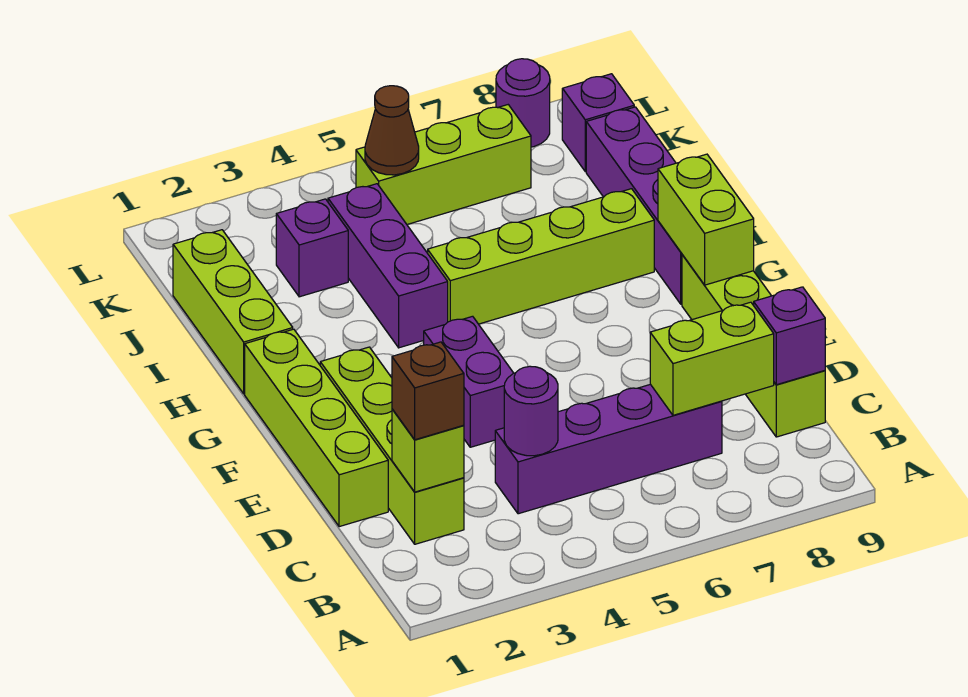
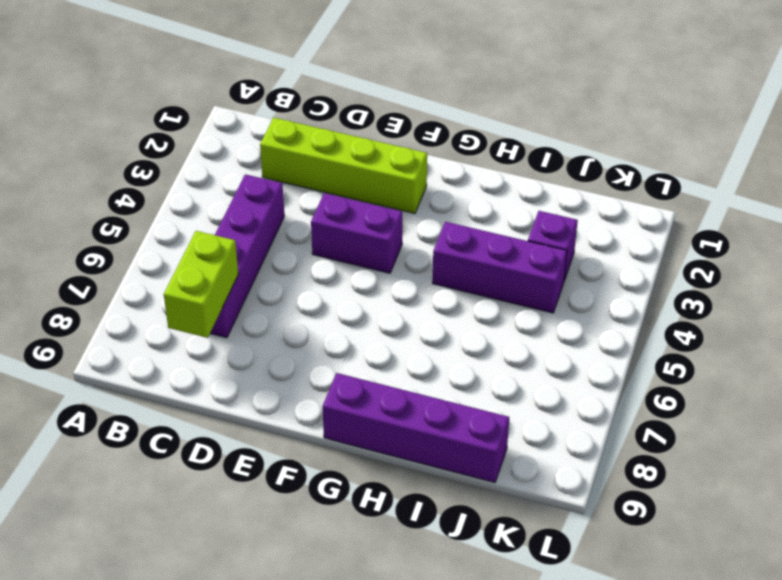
none -> lime brick C9:F9 level 1
none -> lime brick D1:G1 level 1
none -> lime brick H1:J1 level 1

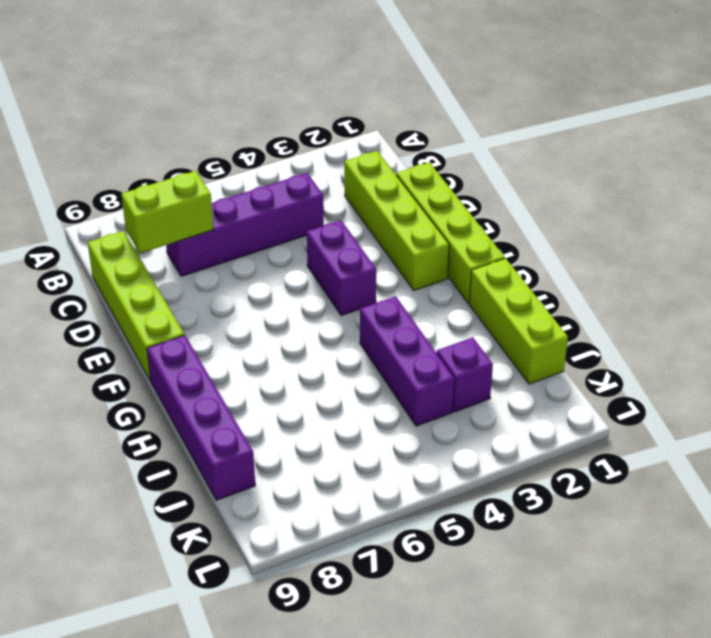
none -> lime brick H5:H8 level 1
none -> lime brick K5:K7 level 1
none -> purple brick K9 level 1

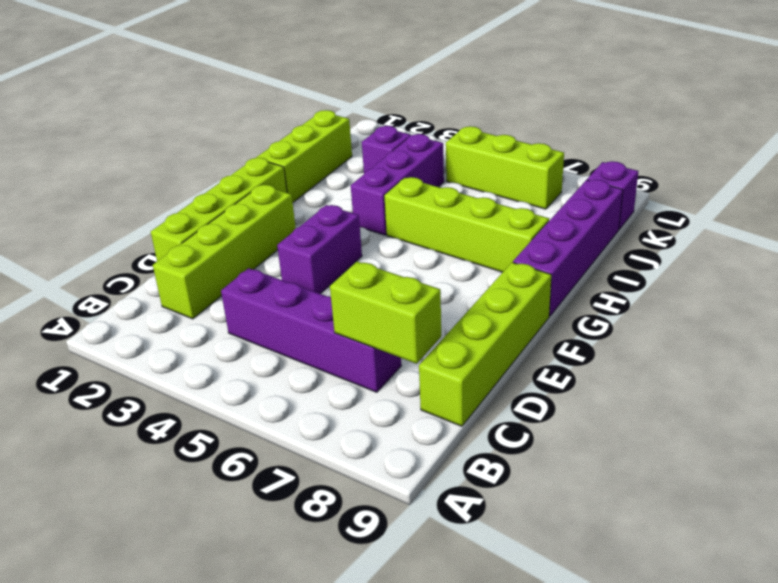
none -> purple round brick L8 level 1
none -> lime brick C2 level 2
none -> purple round brick C4 level 2

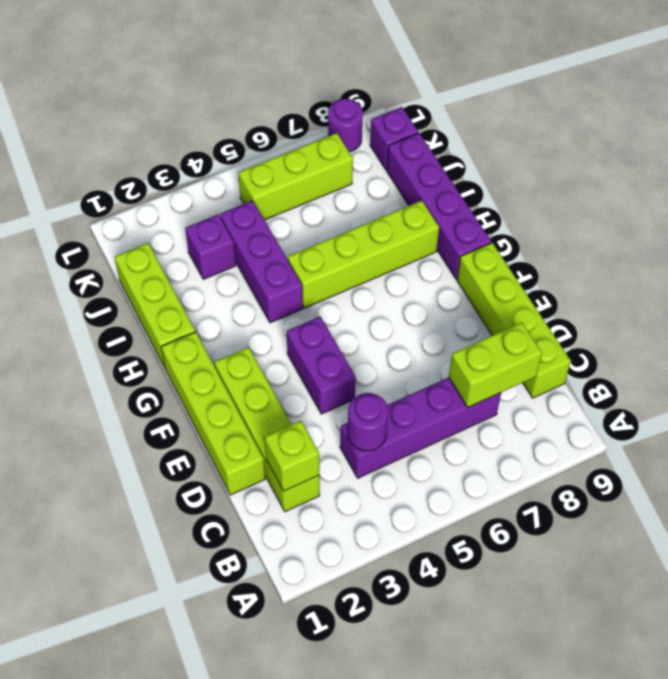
none -> purple brick C9 level 2
none -> lime brick F9:G9 level 2
none -> brown cone K5 level 2

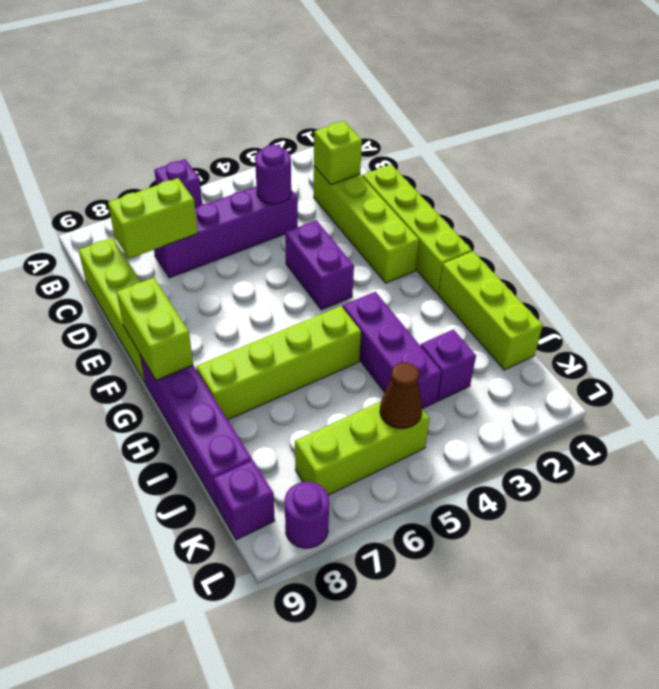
purple brick A6 level 1 -> purple brick C9 level 2
none -> brown brick C2 level 3

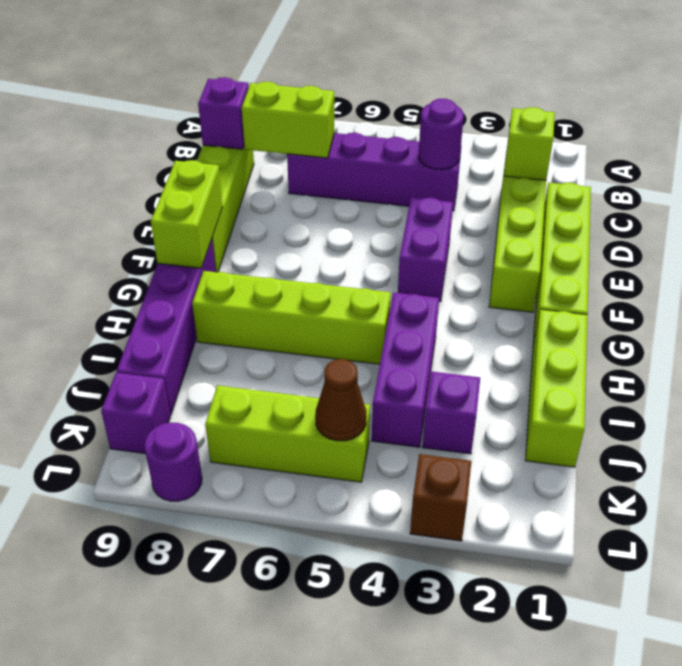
brown brick L3 level 1 -> brown brick C2 level 3

